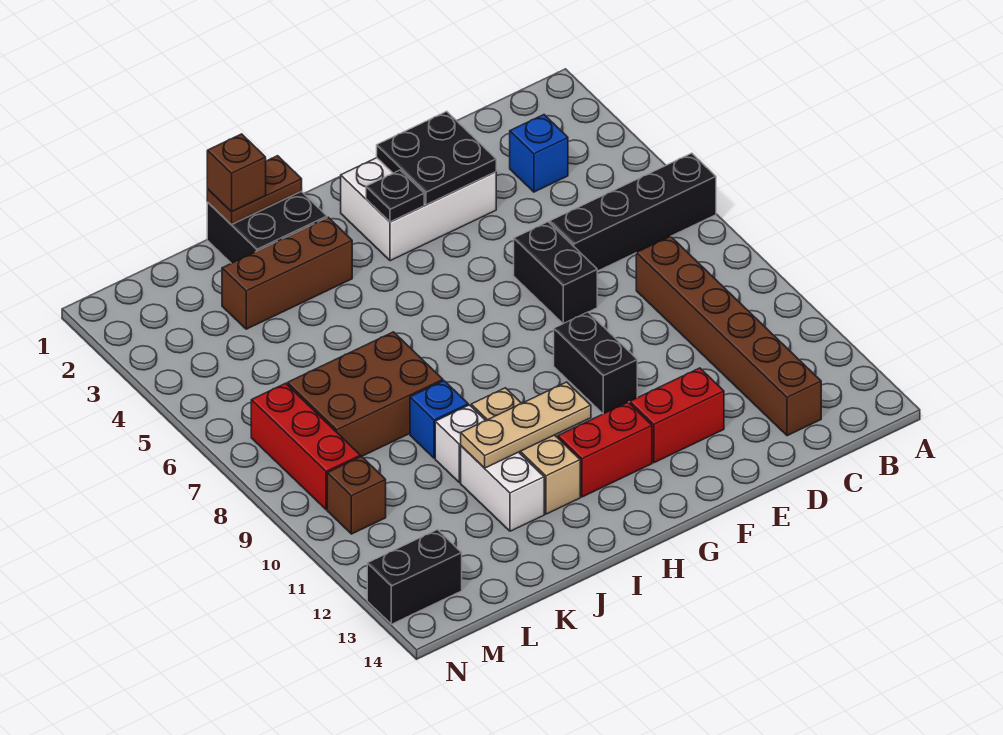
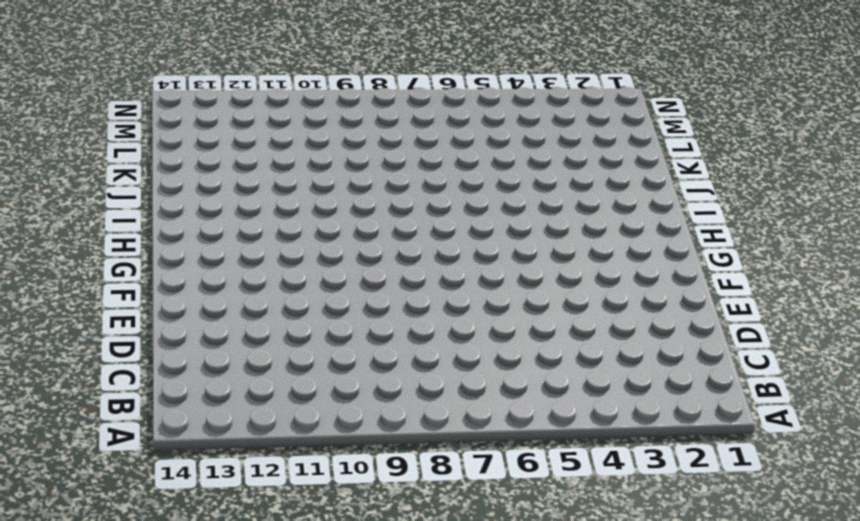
none -> black brick A6:D6 level 1
none -> blue brick C3 level 1
none -> brown brick C8:C13 level 1

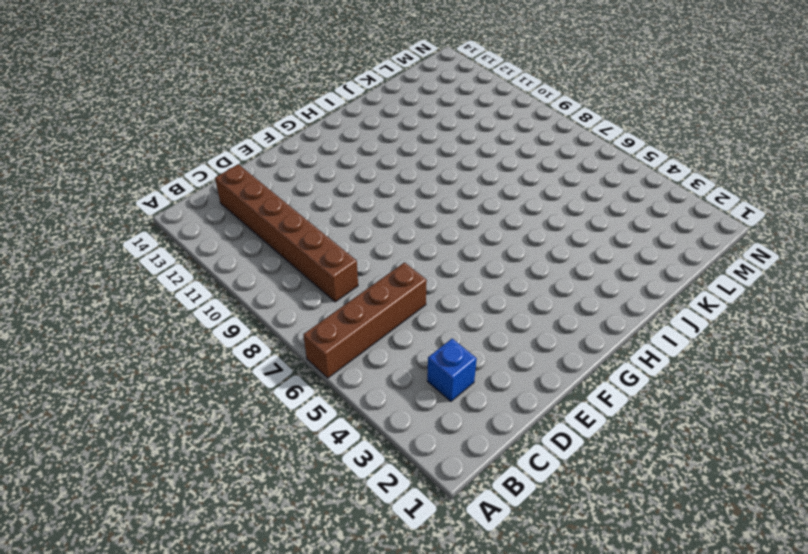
brown brick A6:D6 level 1 -> black brick A6:D6 level 1
none -> white brick E2:G3 level 1
none -> black brick E6:E7 level 1
none -> red brick E12:F12 level 1

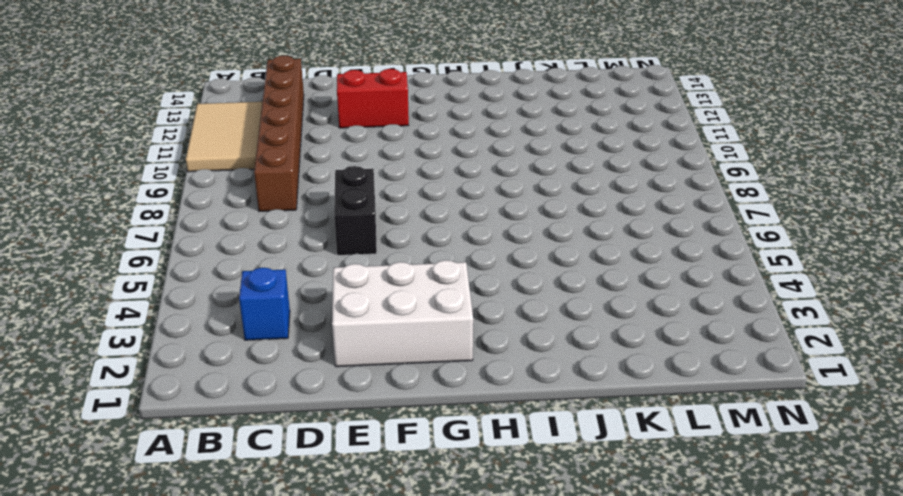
tan tile A10:B12 level 1 -> none
none -> black brick A6:D6 level 1
none -> black brick F9:F10 level 1
none -> red brick G12:H12 level 1

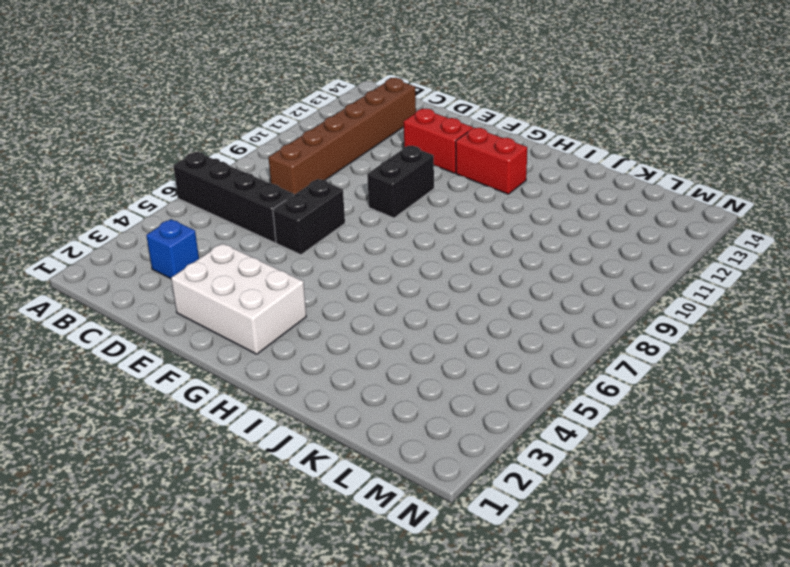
none -> black brick I1:J2 level 1
none -> brown brick I3:K3 level 1
none -> tan brick I10:I12 level 1

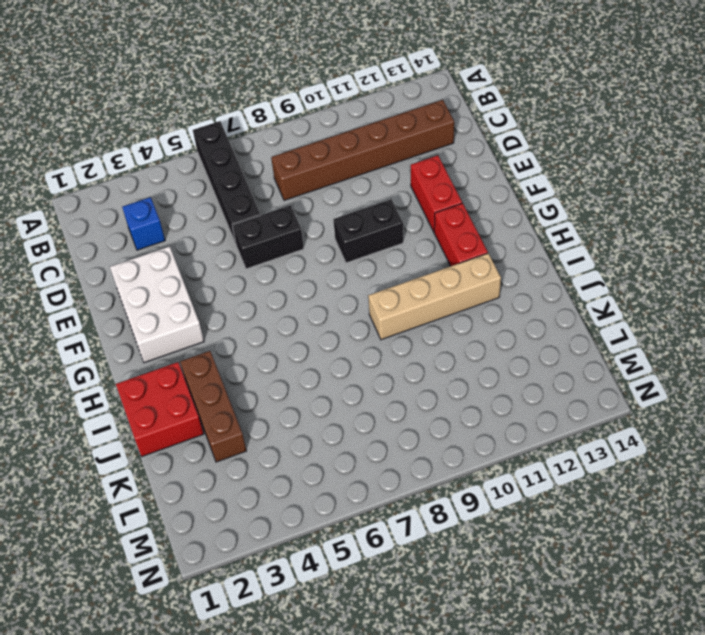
red brick I1:J2 level 1 -> black brick I1:J2 level 1
tan brick I9:I12 level 1 -> tan brick I10:I12 level 1
none -> brown brick J7:L8 level 1
none -> blue brick J9 level 1
none -> white brick J10 level 1

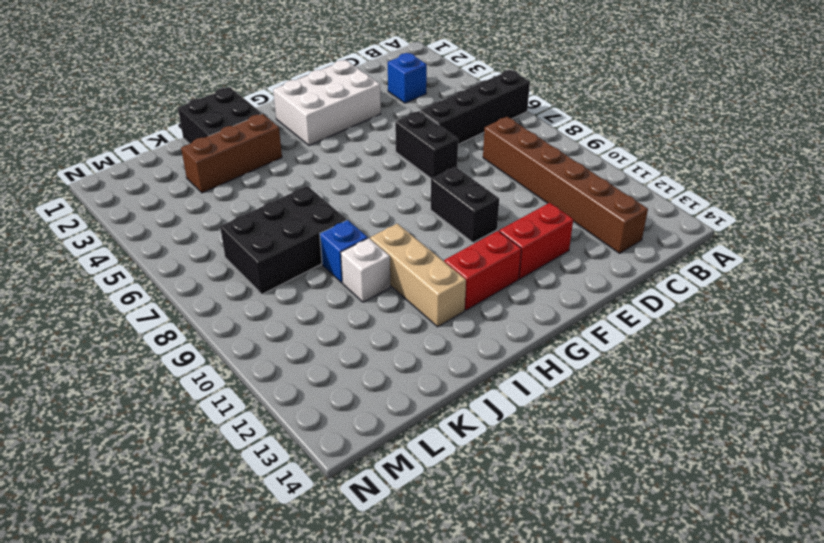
black brick J7:L8 level 1 -> brown brick J7:L8 level 1
none -> white brick J11:J12 level 1
none -> red brick M7:M9 level 1
none -> brown brick M10 level 1

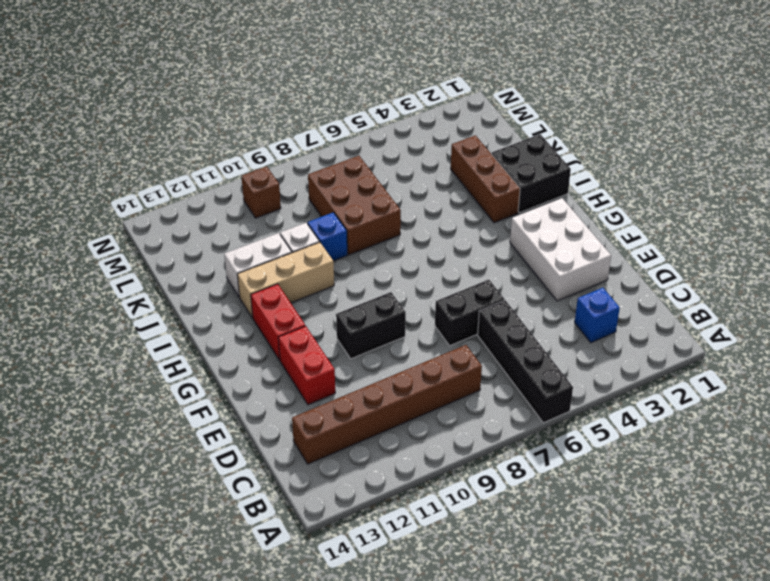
none -> red brick M7:M9 level 1
none -> black brick M13:N13 level 1
none -> black plate E2:F3 level 2

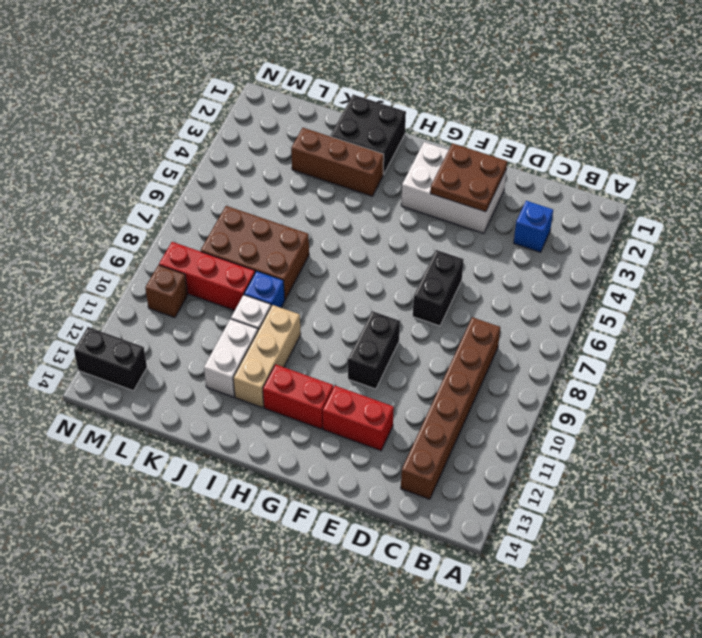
brown plate E2:F3 level 2 -> black plate E2:F3 level 2
red brick K9:M9 level 1 -> red brick M7:M9 level 1
none -> black brick A6:D6 level 1
none -> black plate G3 level 2
none -> tan plate H11:J11 level 2

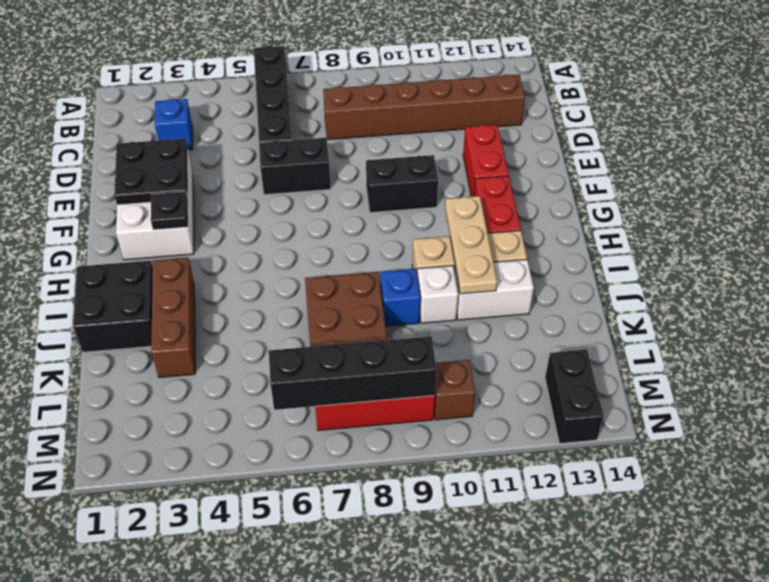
black brick M6:M9 level 2 -> none
none -> brown plate I1:J1 level 2
none -> brown brick J1 level 3

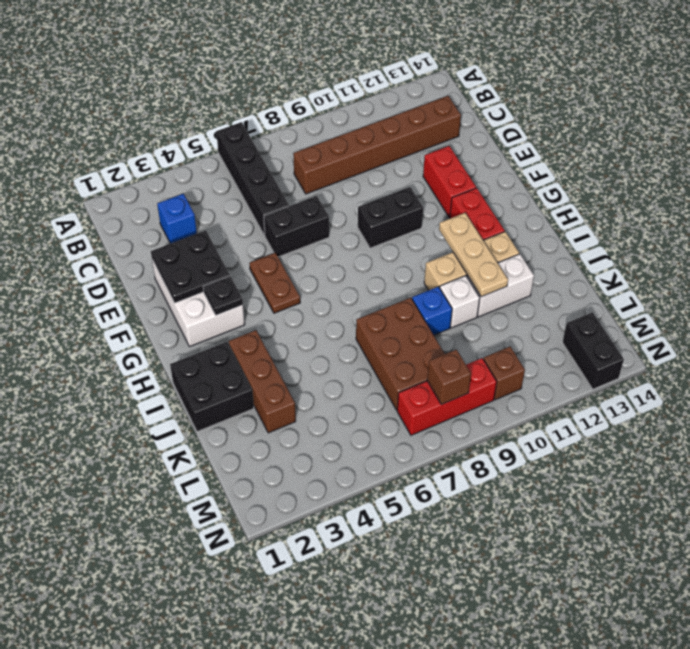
brown plate F5:G5 level 1 -> brown plate I1:J1 level 2
brown brick M8 level 2 -> brown brick J1 level 3

